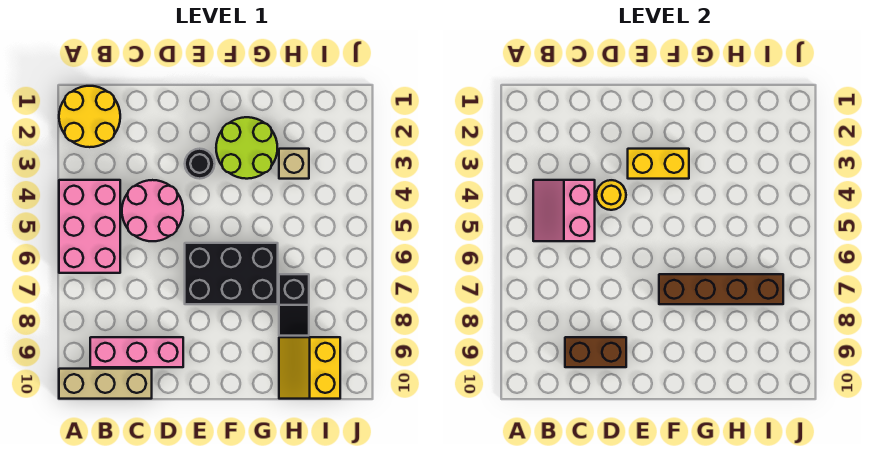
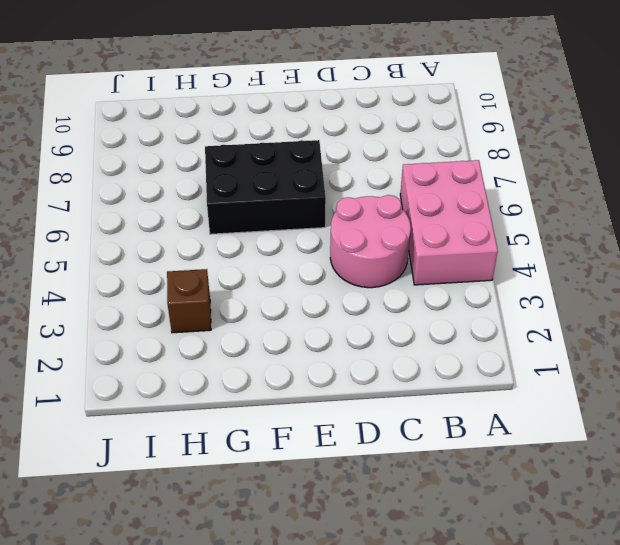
brown brick H3 level 1 -> tan brick H3 level 1
none -> yellow round brick A1:B2 level 1
none -> tan brick A10:C10 level 1
none -> pink brick B9:D9 level 1

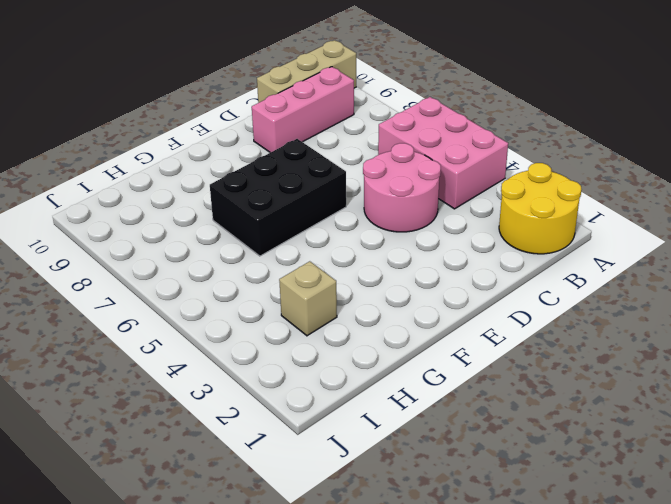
none -> black round brick E3 level 1
none -> lime round brick F2:G3 level 1
none -> black slope H7:H8 level 1 top 7

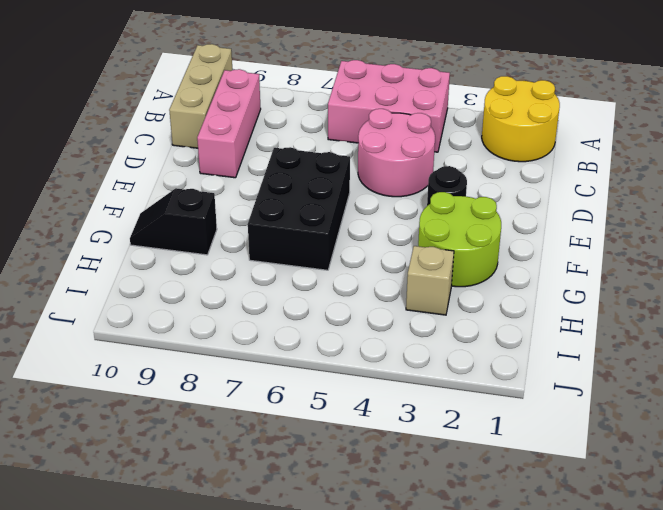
black slope G9:G10 level 1 top 9 -> black slope H7:H8 level 1 top 7
none -> yellow slope H9:I10 level 1 top I
none -> pink slope B4:C5 level 2 top C
none -> brown brick C9:D9 level 2

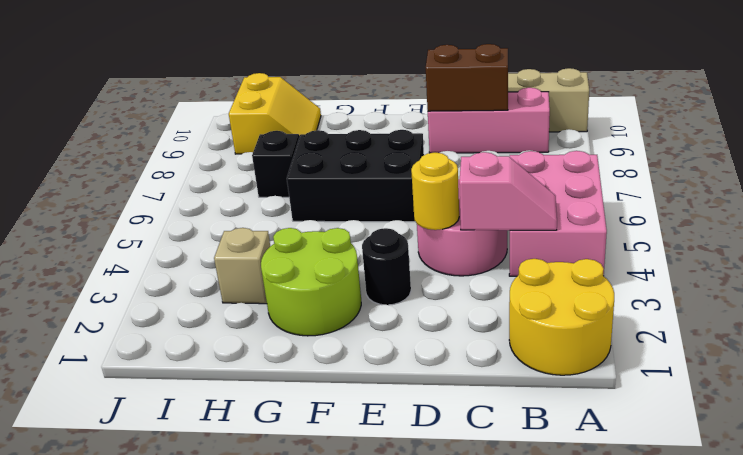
pink slope B4:C4 level 2 top C -> pink slope B4:C5 level 2 top C
none -> yellow brick E3:F3 level 2
none -> brown brick F7:I7 level 2

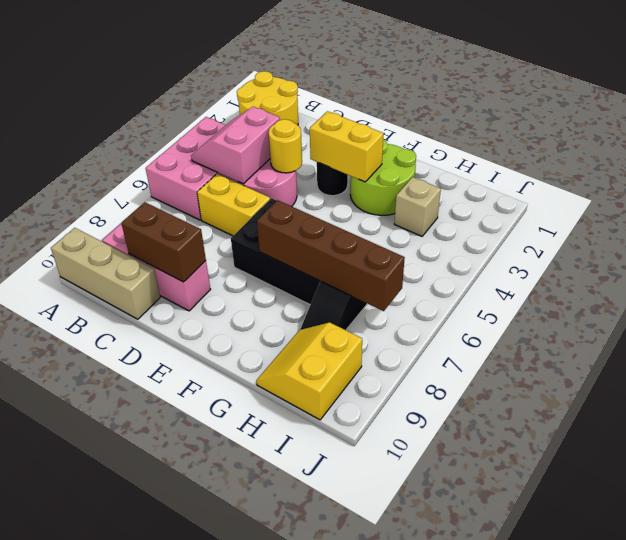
yellow brick C6:D6 level 1 -> none

